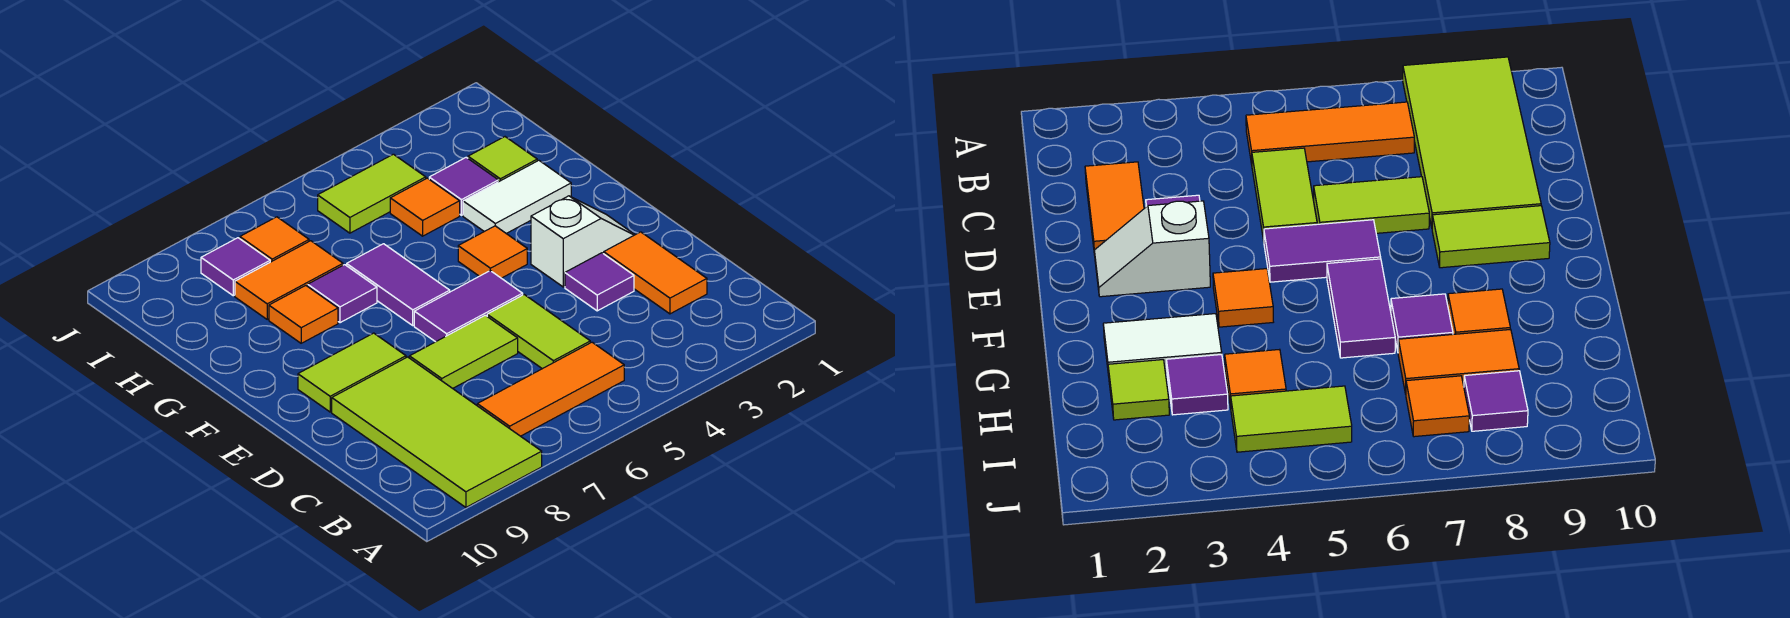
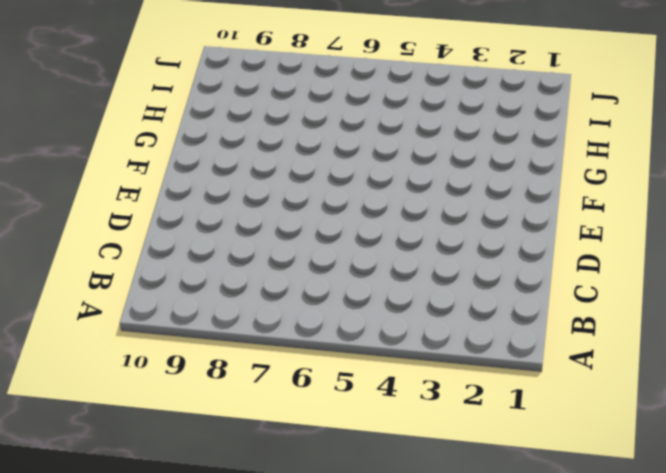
none -> lime tile A8:D9 level 1
none -> orange tile B5:B7 level 1
none -> orange tile C2:D2 level 1

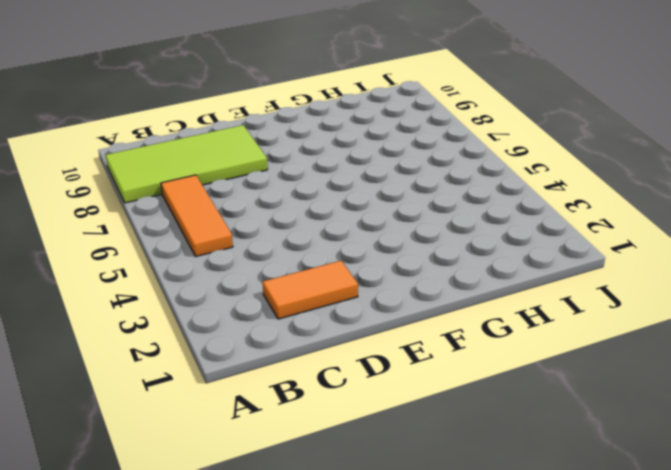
none -> lime tile C5:D5 level 1
none -> purple tile D3 level 1
none -> lime tile D6:D7 level 1

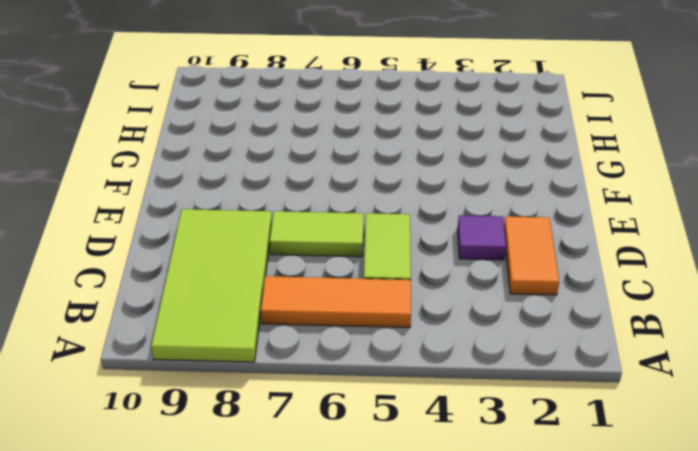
none -> white slope E2:E3 level 1 top 3
none -> purple tile E5:E6 level 1
none -> lime tile E8:E9 level 1

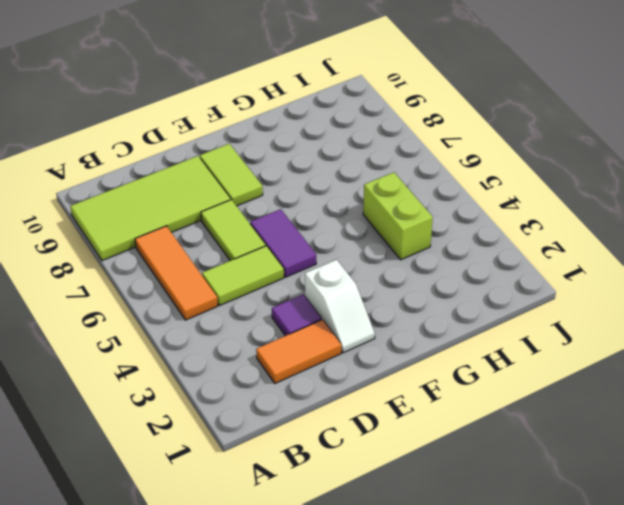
lime brick H4:H5 level 1 -> orange tile H4 level 1
none -> orange tile F4 level 1
none -> purple tile F6:G6 level 1
none -> white tile G2:G3 level 1

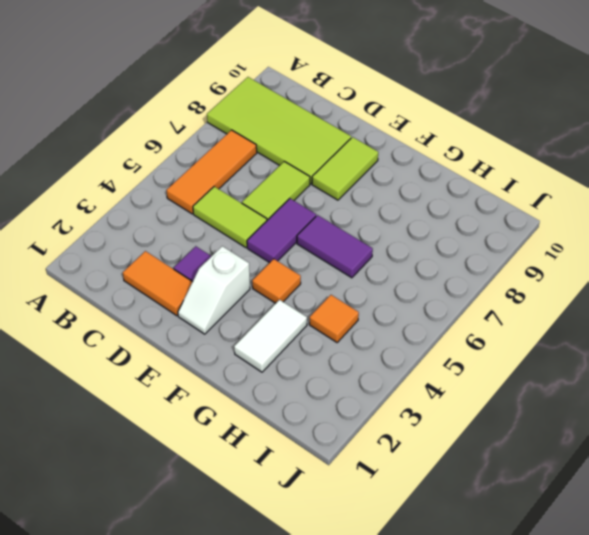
none -> purple tile G7 level 1
none -> orange tile G8 level 1
none -> lime tile H2 level 1

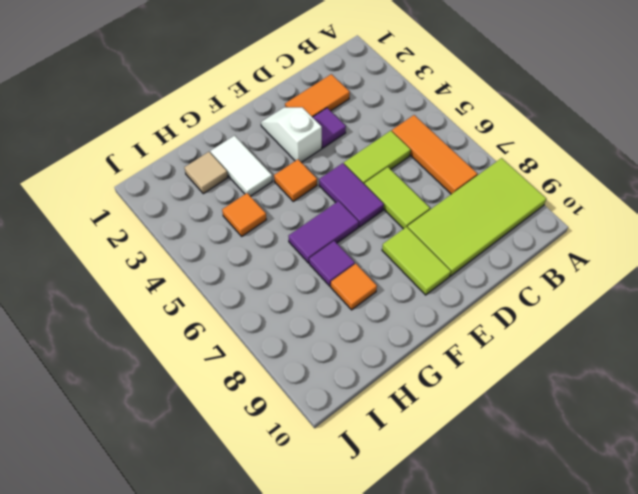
tan tile H2 level 1 -> lime tile H2 level 1
none -> purple tile H3 level 1
none -> orange tile H7:H8 level 1
none -> lime tile I4:I5 level 1

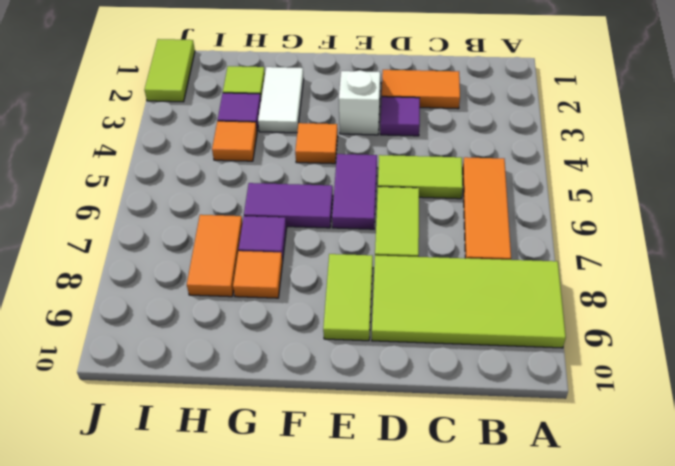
lime tile J1:J2 level 1 -> lime tile I4:I5 level 1
none -> orange tile I7 level 1
none -> purple tile I8 level 1

